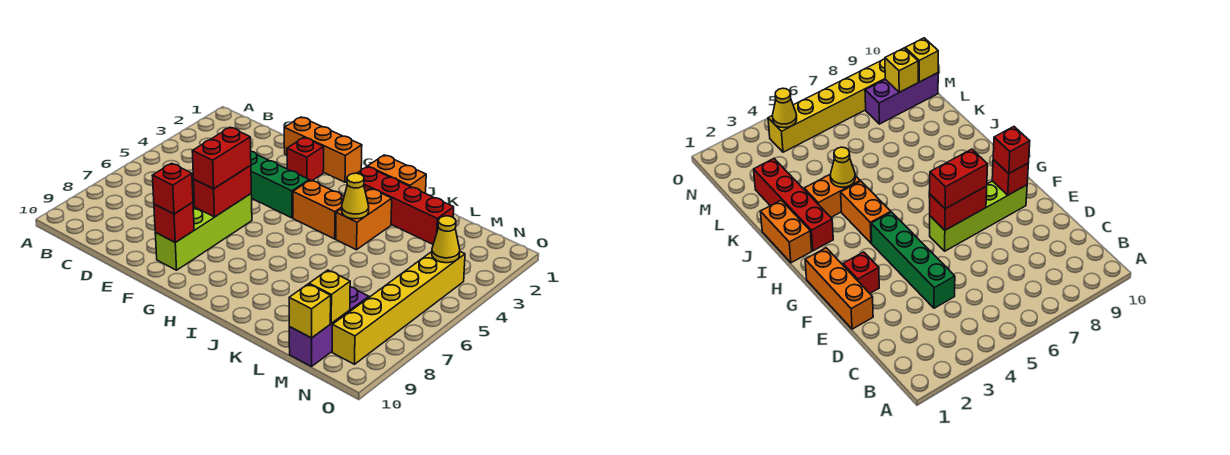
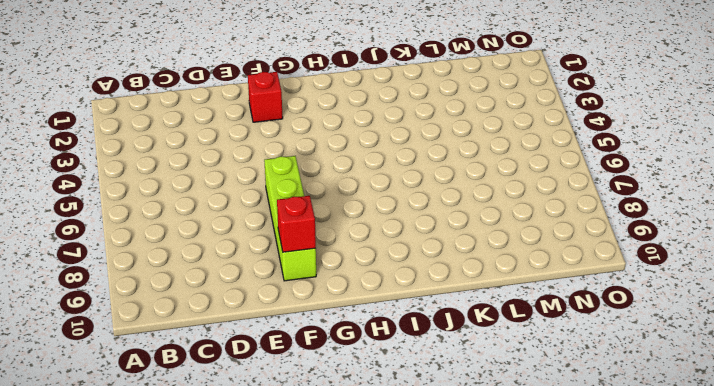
none -> green brick D4:G4 level 1
none -> orange brick E1:G1 level 1
none -> orange brick H4:I4 level 1

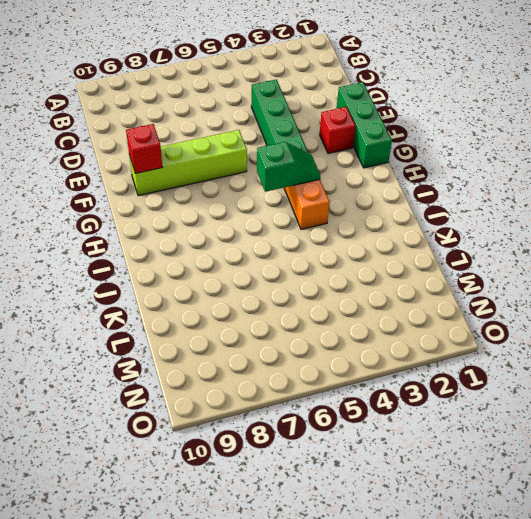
green brick E1:G1 level 1 -> orange brick E1:G1 level 1
green slope H4:H5 level 2 top 5 -> none
none -> orange brick I1:J1 level 1
none -> red brick I2:L2 level 1
none -> orange brick J3:J4 level 1

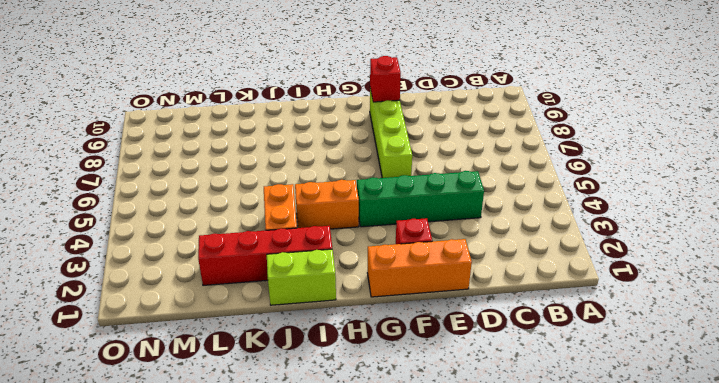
lime brick I1:J1 level 1 -> orange brick I1:J1 level 1
none -> purple brick M8:M10 level 1
none -> yellow brick N4:N9 level 1
none -> red brick F6:F7 level 2

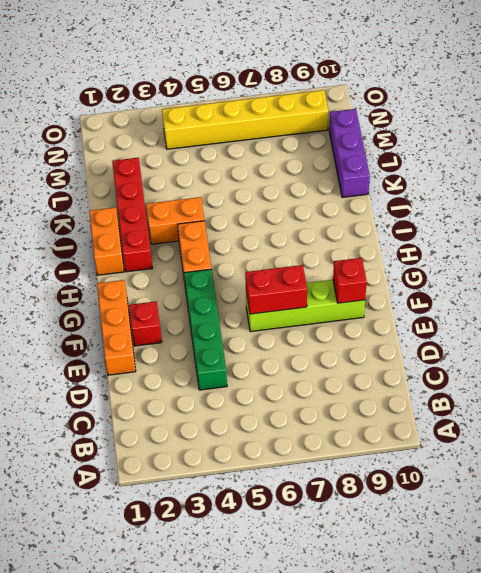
purple brick K10:M10 level 1 -> purple brick M8:M10 level 1
none -> yellow cone J4 level 2
none -> yellow brick M9 level 2
none -> yellow brick M10 level 2

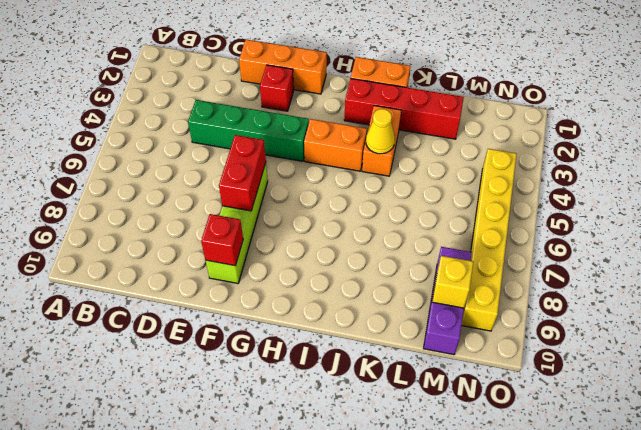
none -> yellow brick M10 level 2
none -> yellow cone N4 level 2
none -> red brick F6:F7 level 3

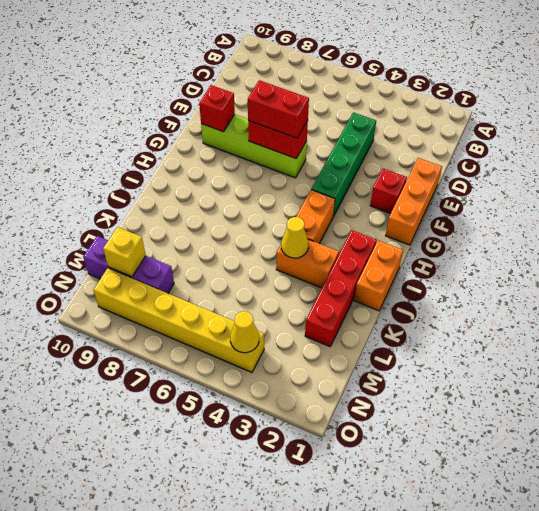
none -> yellow brick M10 level 2
none -> red brick F9 level 3

